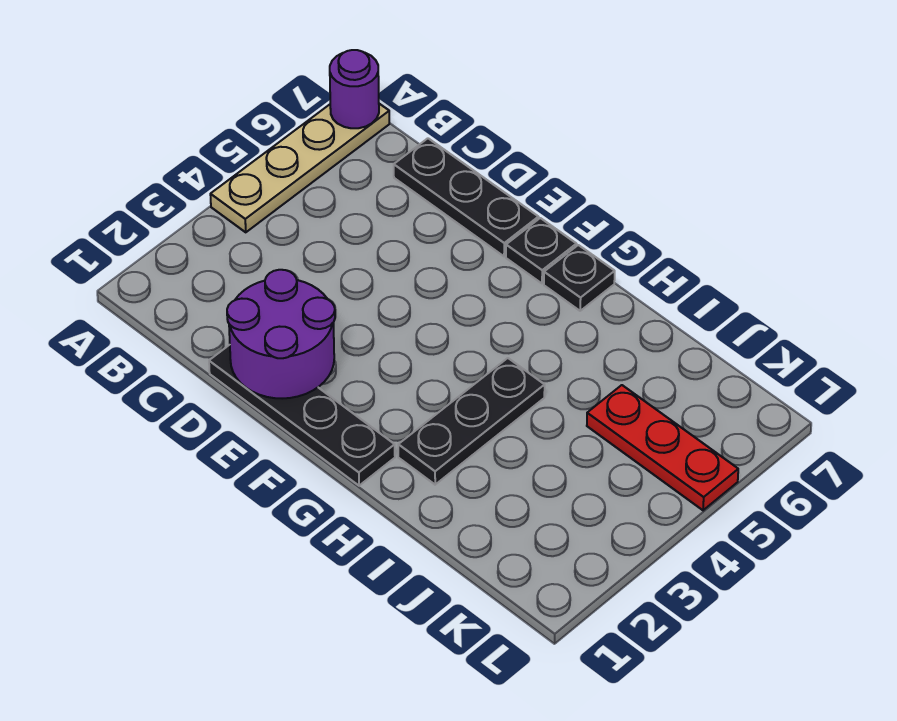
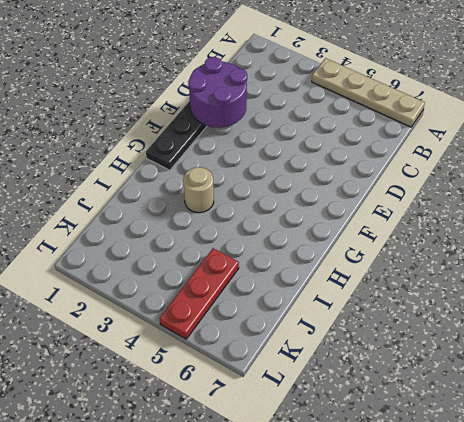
tan round brick H3 level 1 -> black plate H2:H4 level 1
none -> black plate C7:E7 level 1
none -> black plate F7 level 1

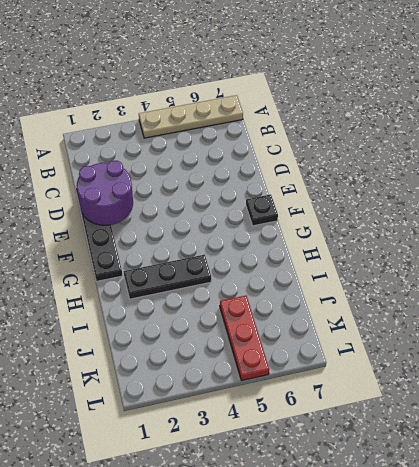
none -> black plate C7:E7 level 1
none -> black plate G7 level 1

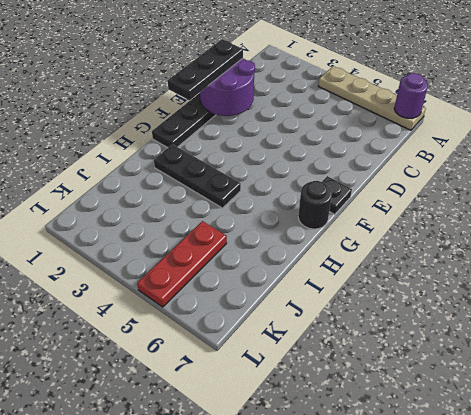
black plate D1:F1 level 3 -> black plate C7:E7 level 1
black round brick G7 level 1 -> black plate G7 level 1

